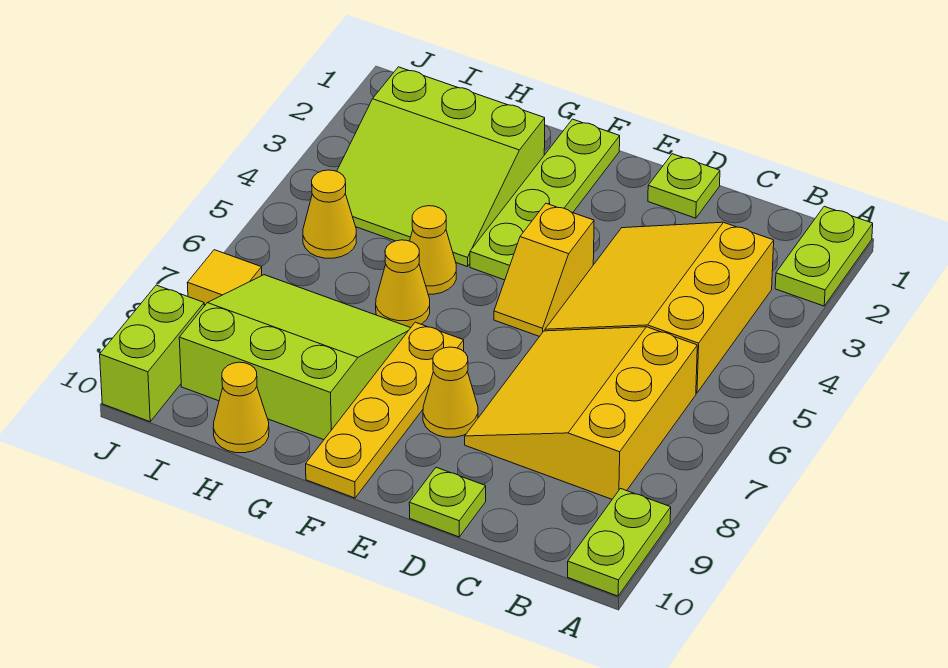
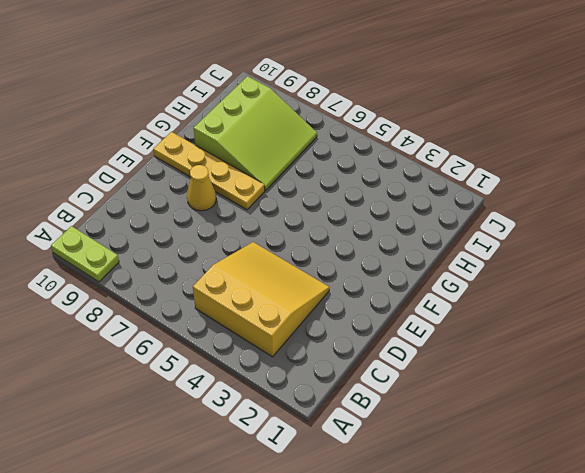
none -> lime plate A1:A2 level 1
none -> yellow slope B6:D8 level 1 top B
none -> lime plate D1 level 1

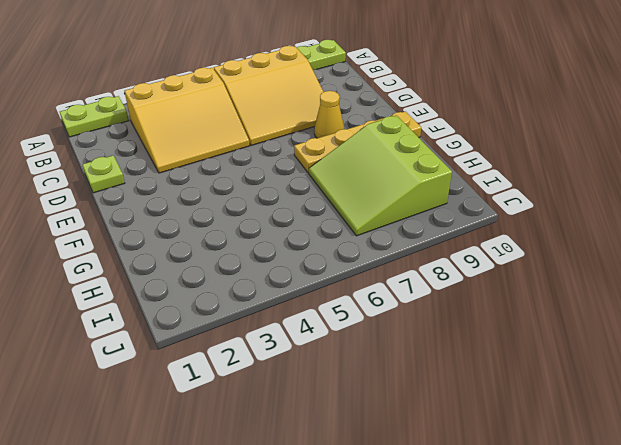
none -> lime plate D10 level 1
none -> yellow slope E4:E5 level 1 top 4
none -> lime plate F1:F4 level 1

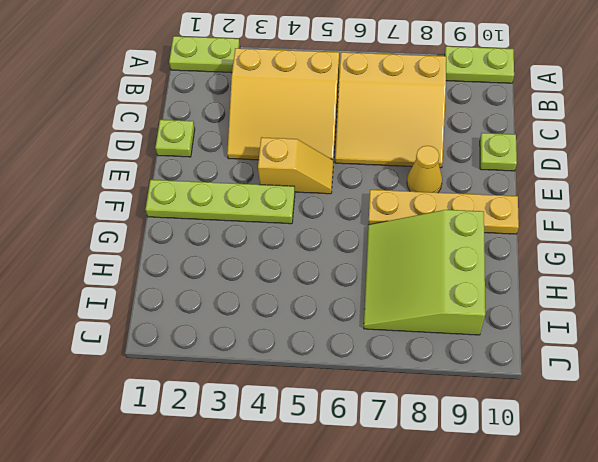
none -> lime slope G2:I4 level 1 top 2
none -> yellow cone G5 level 1
none -> yellow cone G6 level 1

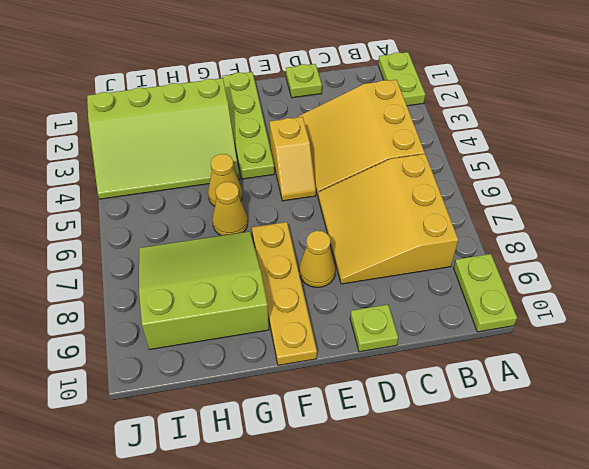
lime slope G2:J4 level 1 top 2 -> lime slope G2:I4 level 1 top 2
none -> yellow cone H10 level 1
none -> yellow cone I5 level 1
none -> yellow tile J7 level 1

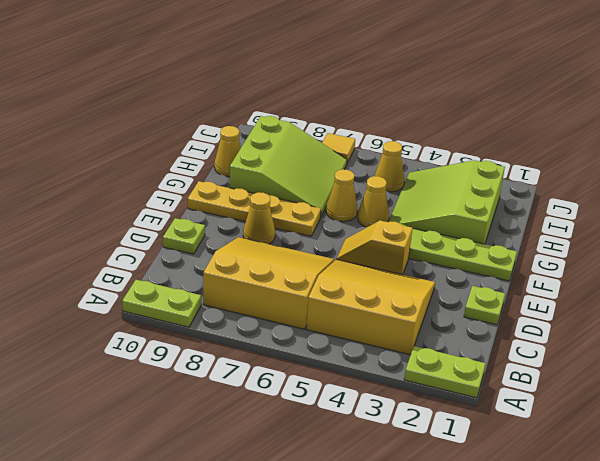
none -> lime brick J9:J10 level 1

